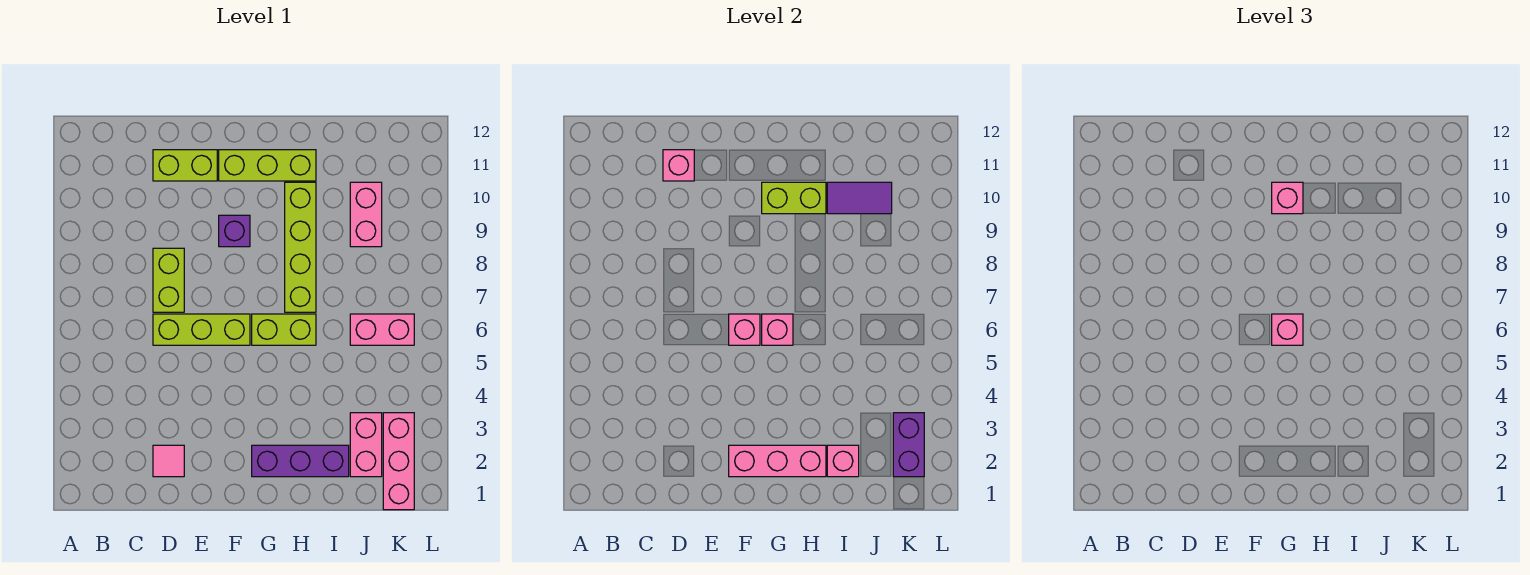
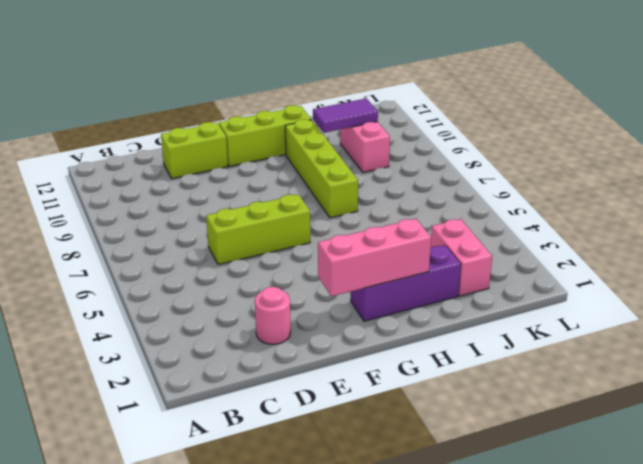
pink round brick D2 level 1 -> pink tile D2 level 1
none -> lime brick D7:D8 level 1
none -> purple brick F9 level 1
none -> lime brick G6:H6 level 1

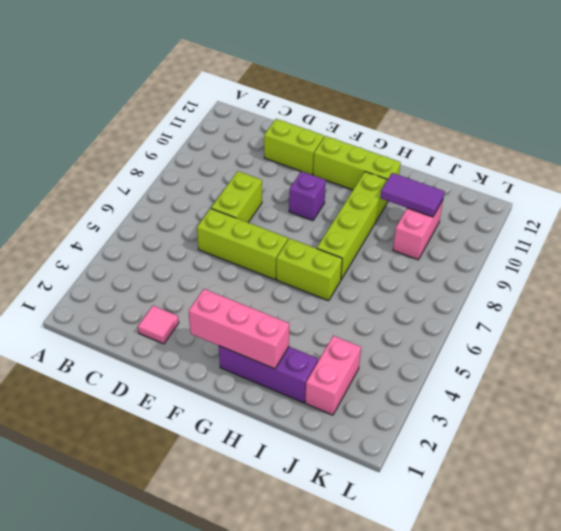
none -> pink brick J6:K6 level 1
none -> pink brick K1:K3 level 1
none -> pink brick D11 level 2

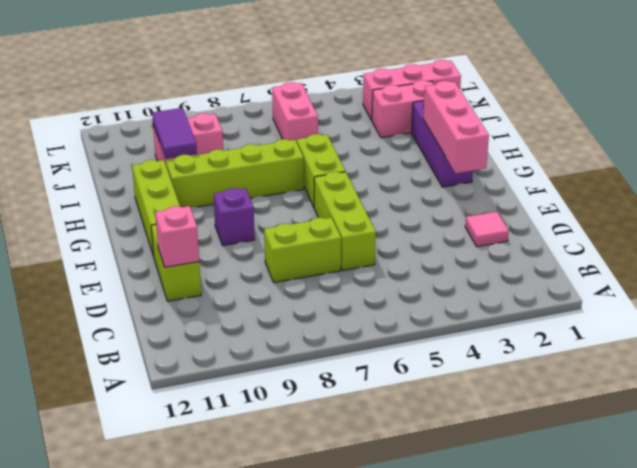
none -> pink brick F6 level 2
none -> pink brick G6 level 2
none -> lime brick G10:H10 level 2

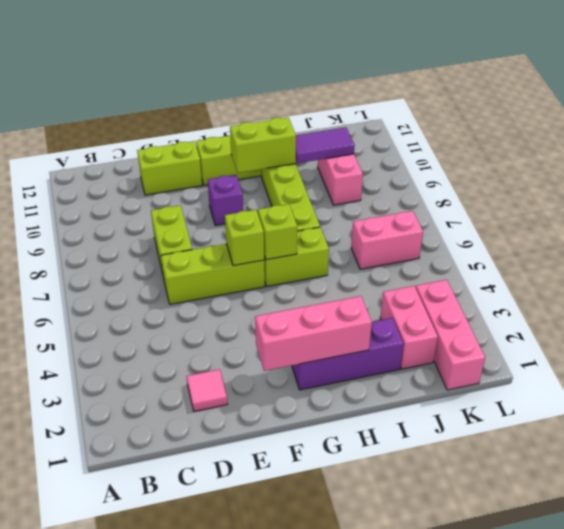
lime brick F6 level 2 -> pink brick F6 level 2
lime brick G6 level 2 -> pink brick G6 level 2
none -> pink brick D11 level 2
none -> pink brick I2 level 2
none -> purple brick K2:K3 level 2

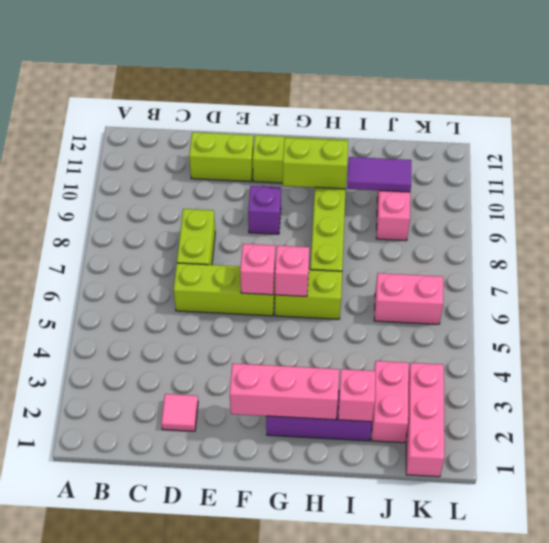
none -> pink brick D11 level 2
none -> purple brick K2:K3 level 2
none -> pink brick G6 level 3

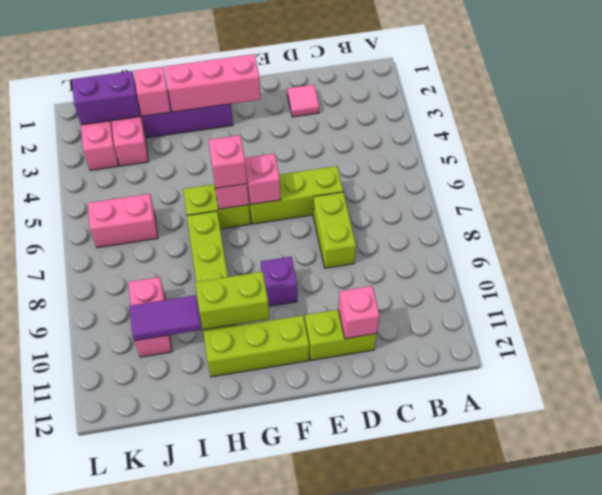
purple brick J2:K2 level 2 -> purple brick K2:K3 level 2
none -> pink brick G10 level 3

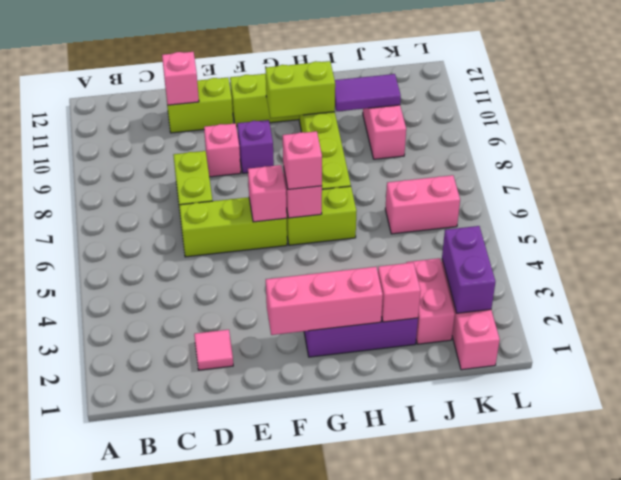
pink brick E9 level 1 -> pink brick G10 level 3

